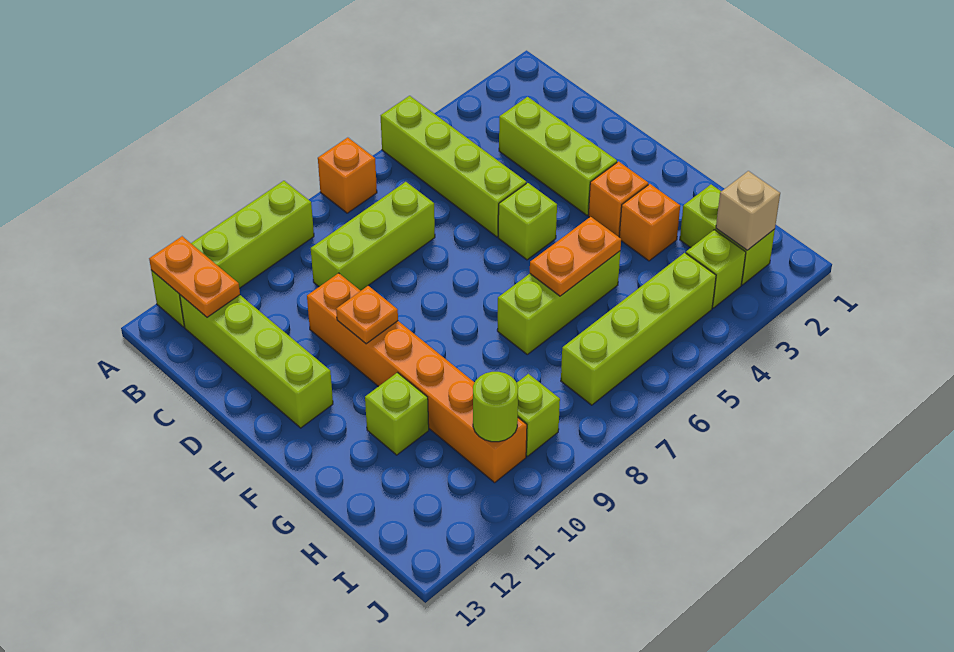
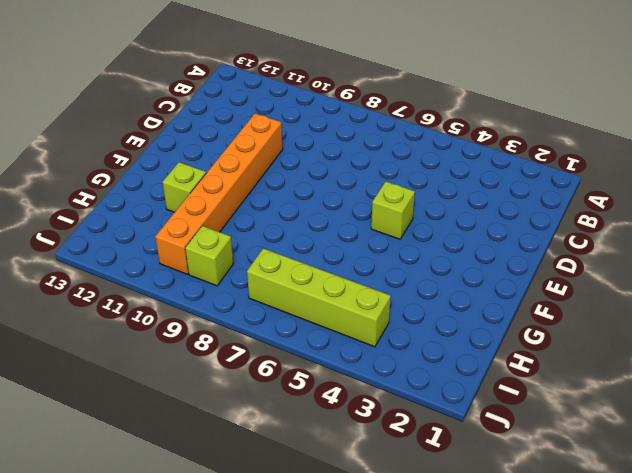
none -> lime brick A5:D5 level 1
none -> orange brick A7 level 1
none -> lime brick A9:A12 level 1

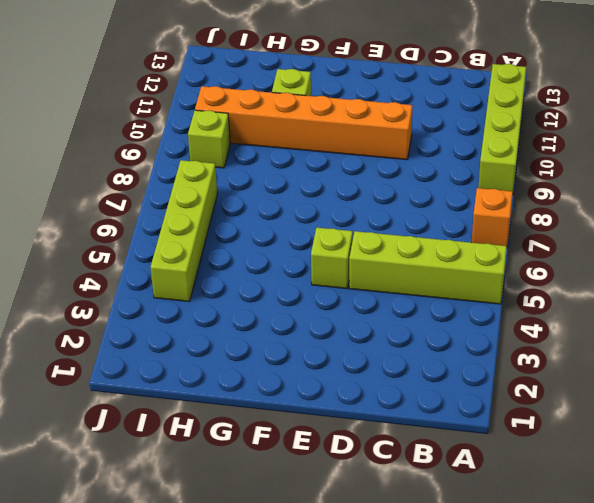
none -> lime brick B12:E12 level 1
none -> lime brick C3:E3 level 1
none -> lime brick C7:C9 level 1

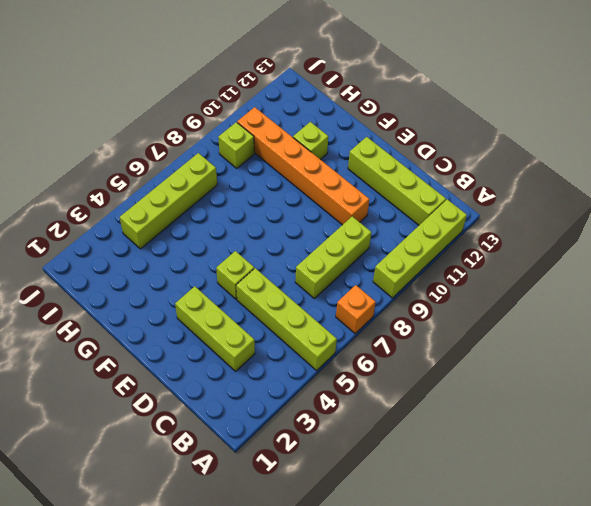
none -> orange brick F3 level 1
none -> orange brick G3 level 1
none -> lime brick G5:G7 level 1

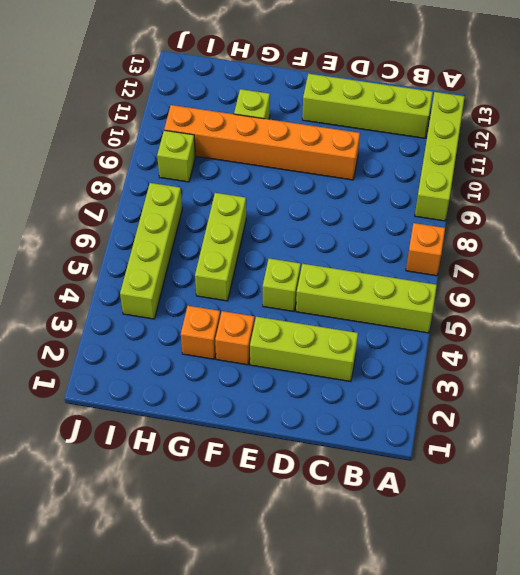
none -> lime brick C7:C9 level 1
none -> lime brick H2:I2 level 1
none -> lime brick I3 level 1

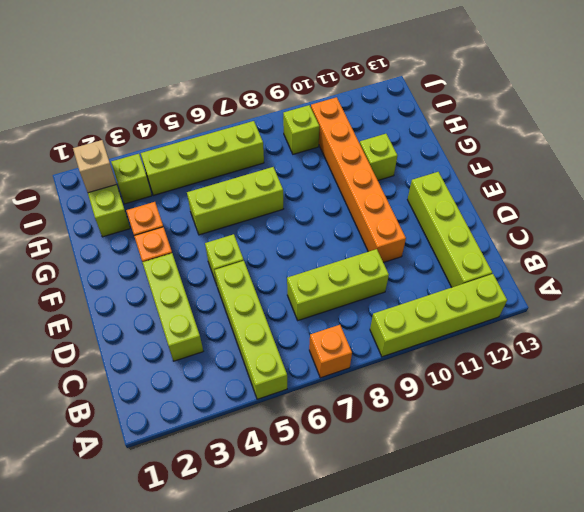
none -> orange plate A12:B12 level 2
none -> orange plate E10 level 2
none -> orange plate G5:G6 level 2

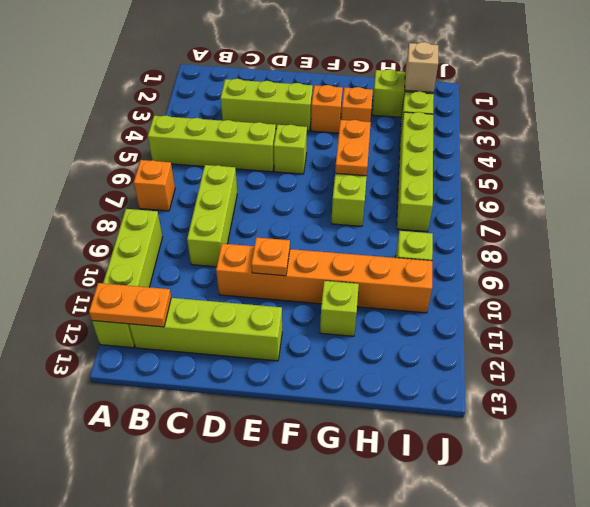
none -> lime round brick I10 level 2

